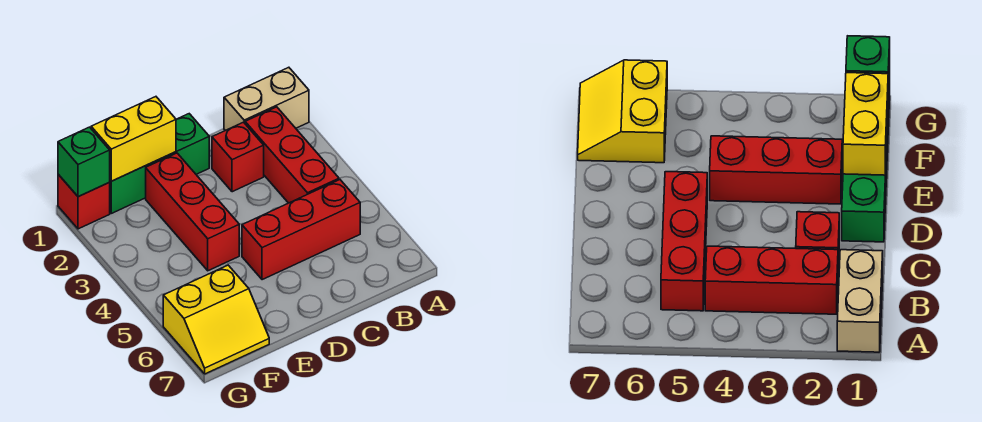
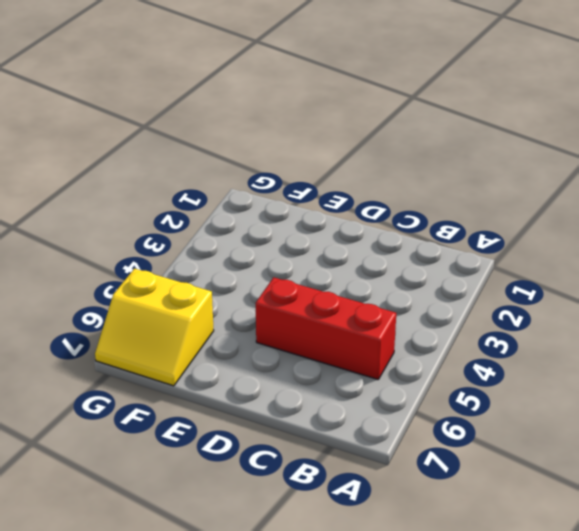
none -> tan brick A1:B1 level 1
none -> red brick B2:B4 level 1

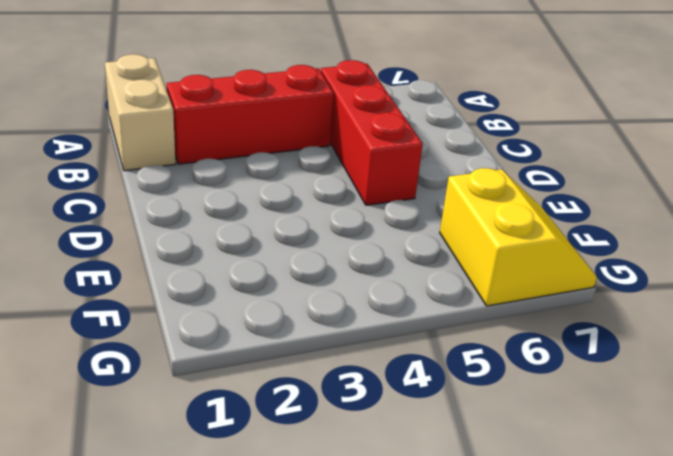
none -> red brick C2 level 1
none -> green brick D1:F1 level 1

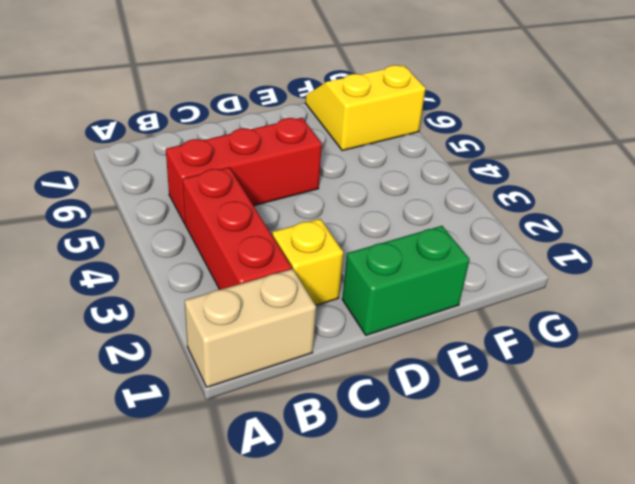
yellow brick C2 level 1 -> red brick C2 level 1
green brick D1:E1 level 1 -> green brick D1:F1 level 1
none -> red brick E2:E4 level 1
none -> red brick G1 level 1

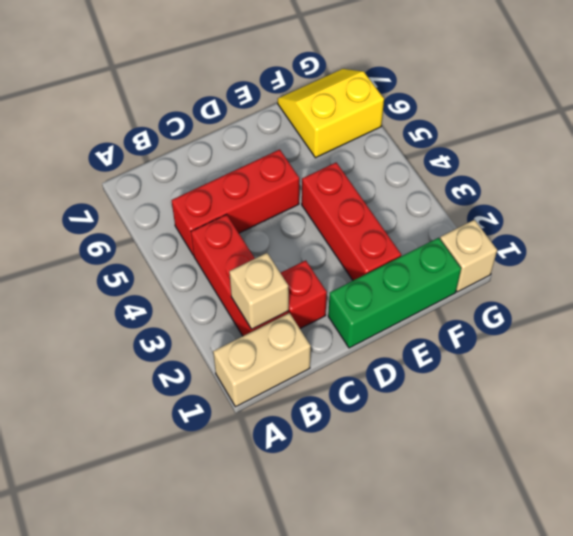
tan brick B2 level 2 -> none
tan brick G1 level 1 -> red brick G1 level 1
none -> yellow brick E1:F1 level 2
none -> green brick G1 level 2

